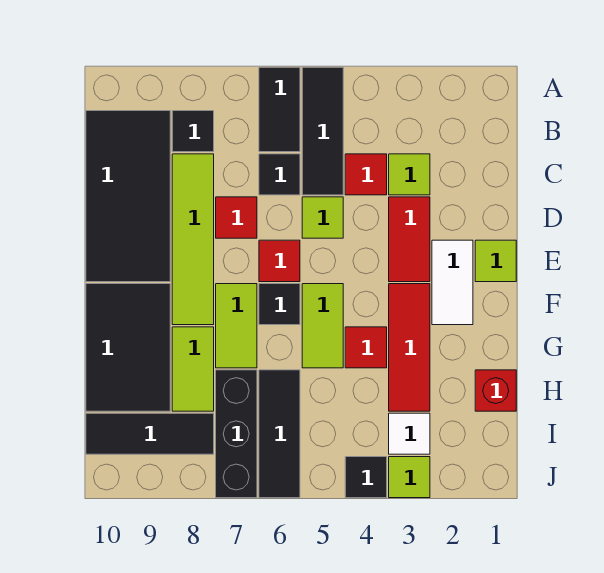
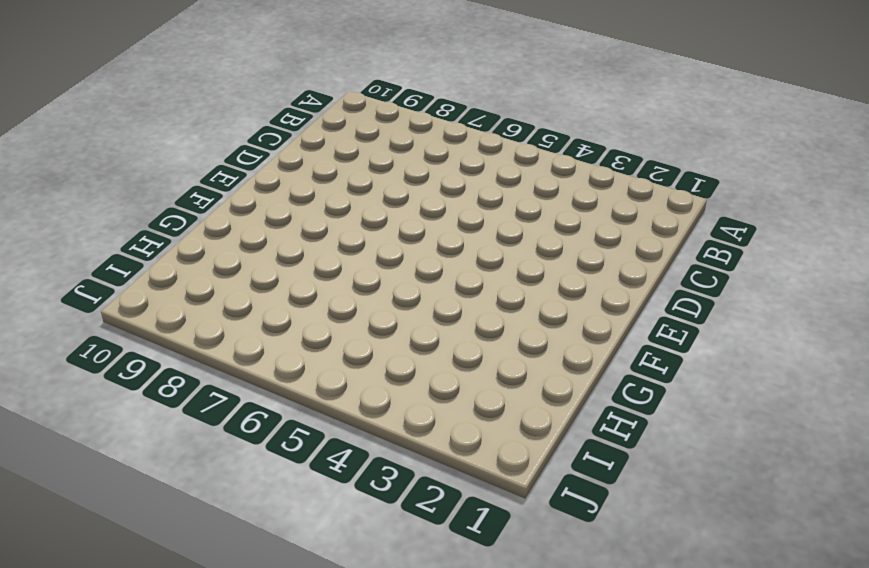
none -> black tile A5:C5 level 1
none -> black tile A6:B6 level 1
none -> black tile B8 level 1

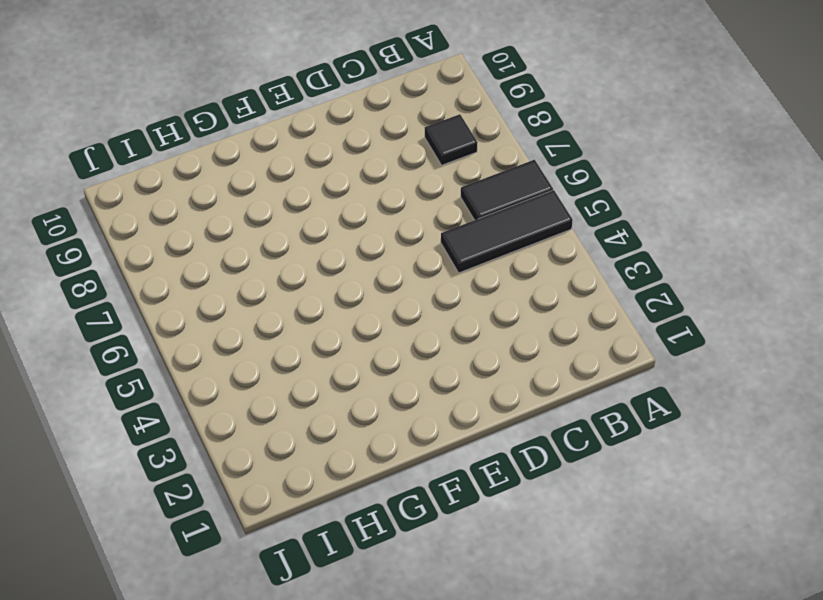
none -> black tile B9:E10 level 1
none -> lime tile C3 level 1
none -> red tile C4 level 1

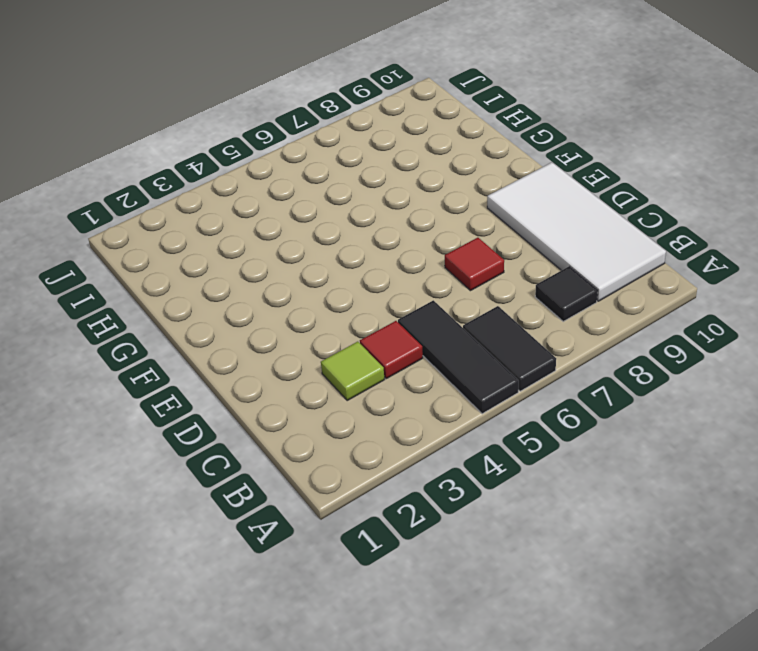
white tile B9:E10 level 1 -> black tile B9:E10 level 1
none -> black tile C6 level 1
none -> lime tile C8:F8 level 1
none -> red tile D3:E3 level 1

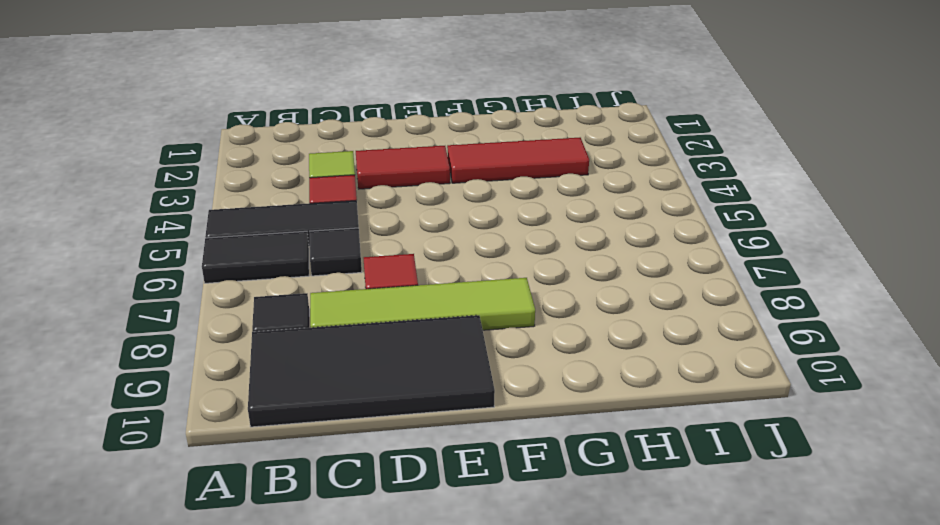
none -> lime tile D5 level 1
none -> lime tile E1 level 1
none -> white tile E2:F2 level 1

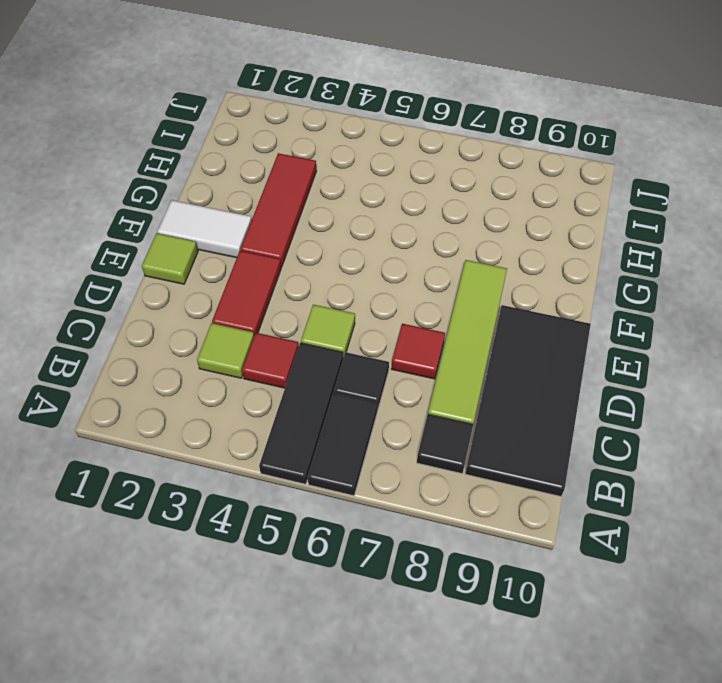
white tile F1:F2 level 1 -> white tile E2:F2 level 1
none -> red tile E6 level 1
none -> lime tile F5:G5 level 1
none -> black tile F6 level 1

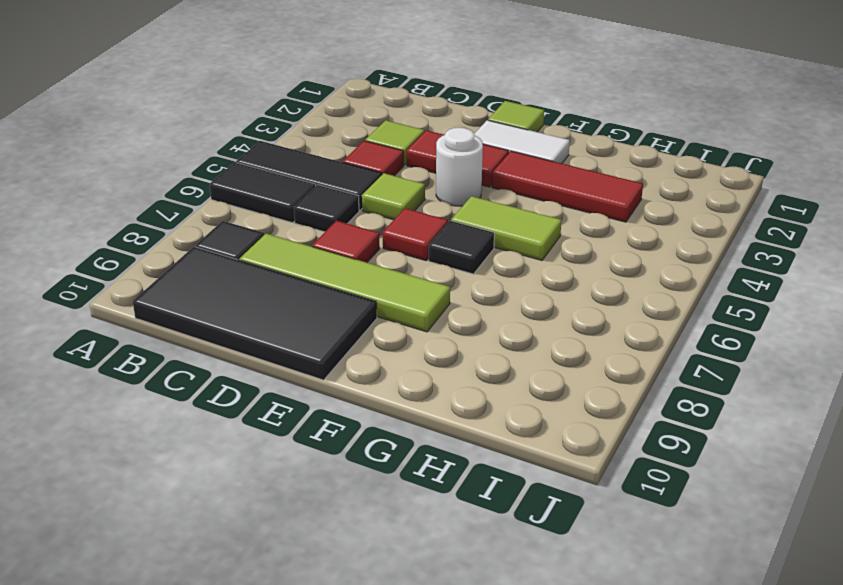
white round brick E4 level 1 -> none
none -> lime tile F7:G7 level 1
none -> black tile F9:H10 level 1
none -> red tile G4 level 1

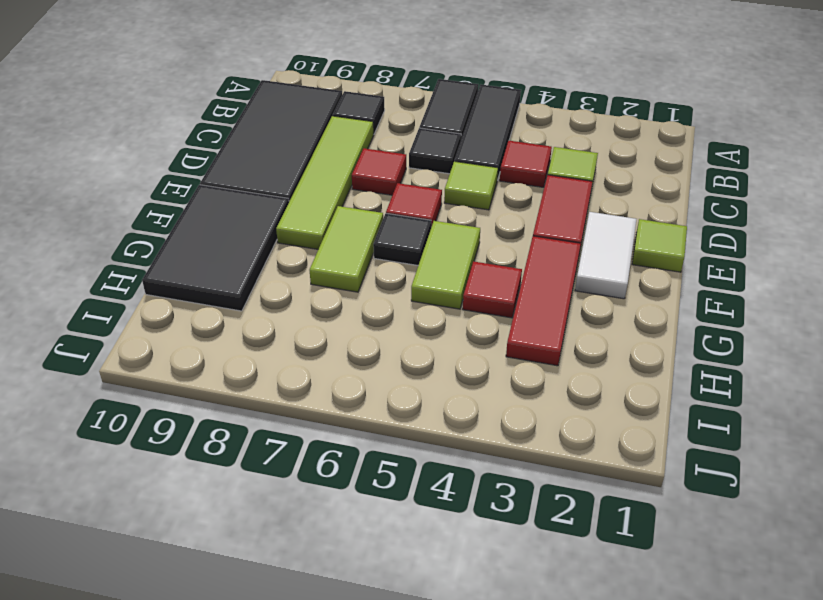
none -> lime tile G8:H8 level 1
none -> red brick H1 level 1
none -> black tile H6:J6 level 1

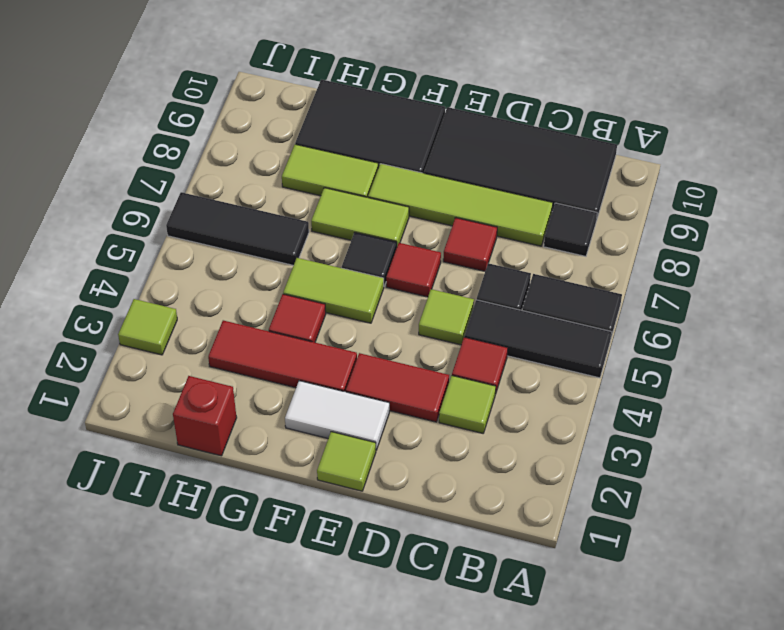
none -> black brick H7:J7 level 1
none -> white tile I3 level 1
none -> black tile I8:I10 level 1

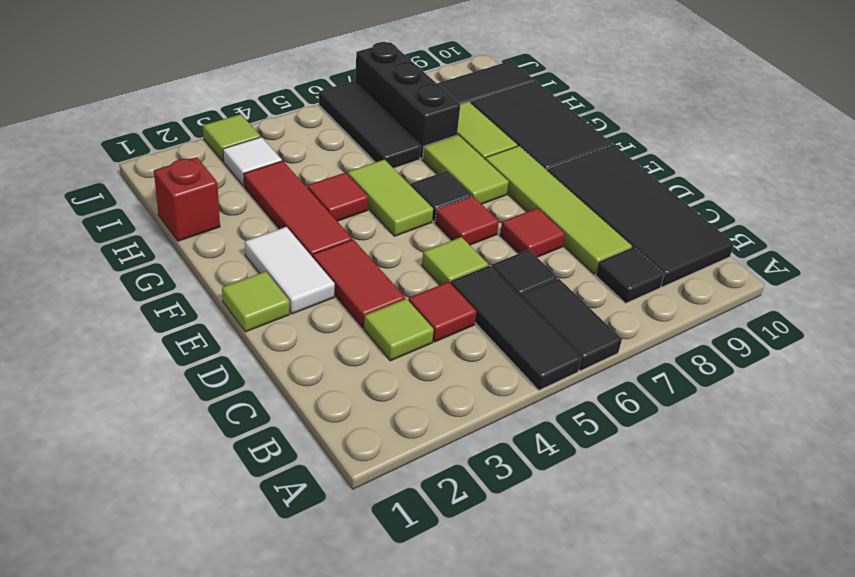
none -> black tile J4 level 1

